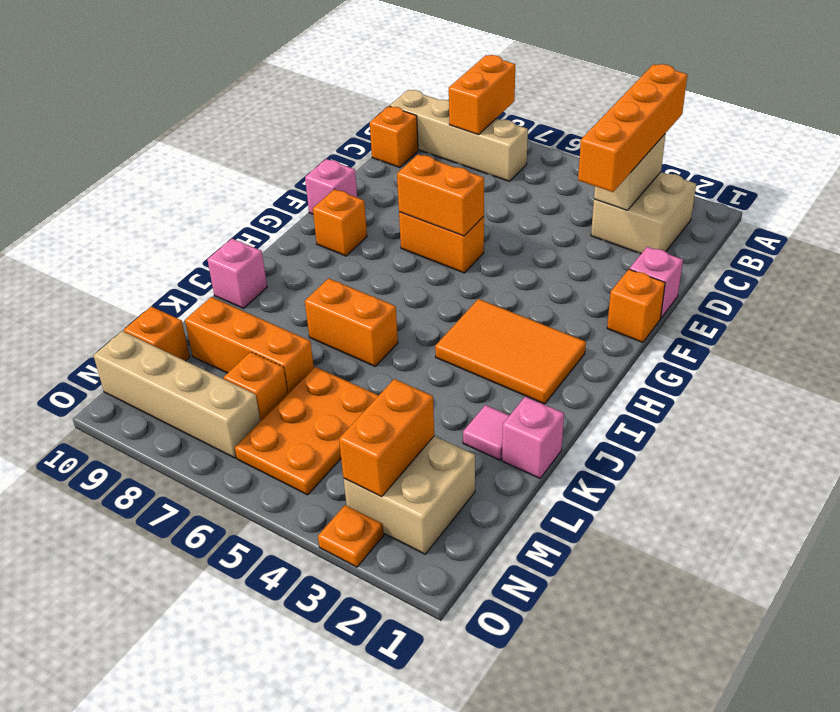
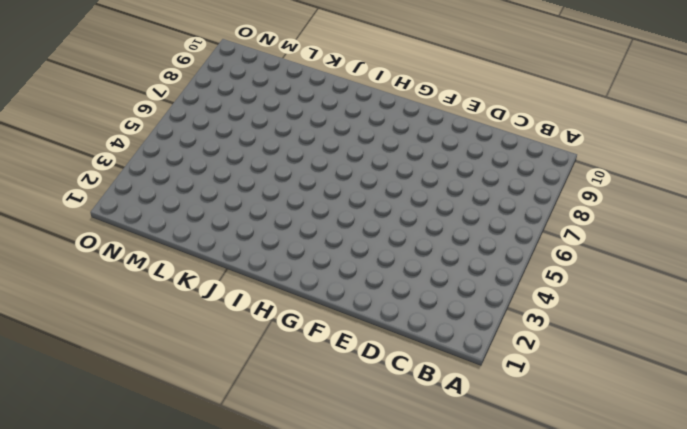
none -> tan brick B2:C3 level 1
none -> tan brick B7:B10 level 1
none -> orange brick C10 level 1

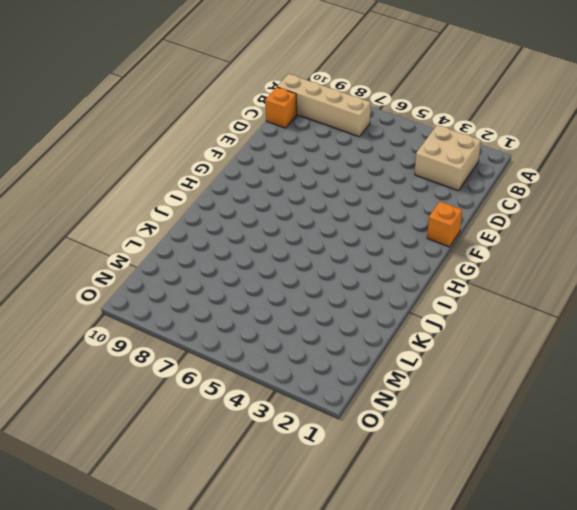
none -> pink brick E1 level 1
none -> orange brick F6:F7 level 1
none -> pink brick F10 level 1

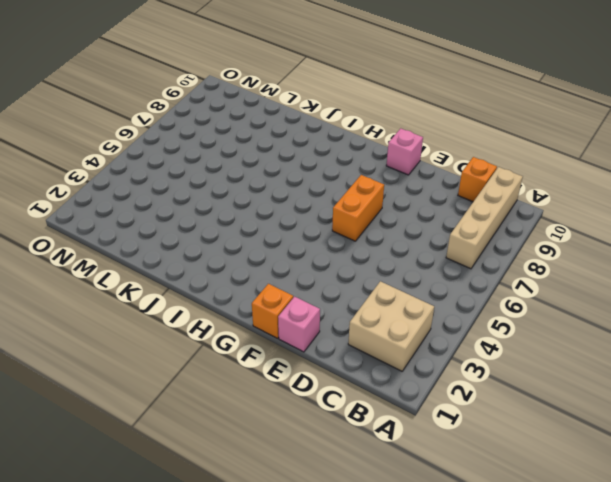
none -> orange brick G9 level 1
none -> orange tile H2:I4 level 1
none -> orange brick J6:J7 level 1

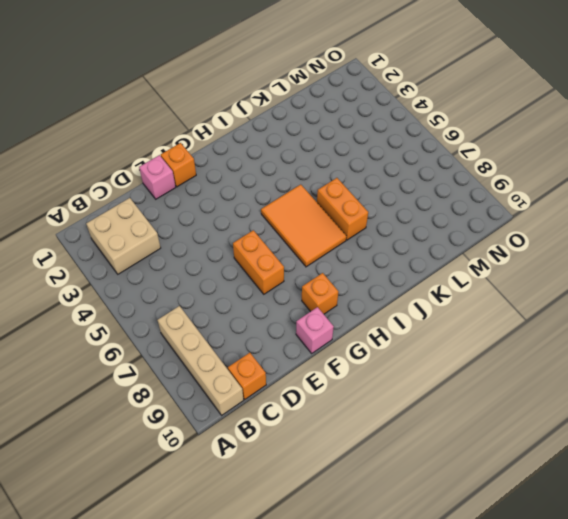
orange tile H5:I7 level 1 -> orange tile H2:I4 level 1
none -> pink brick J10 level 1
none -> pink brick K1 level 1
none -> pink tile K2 level 1

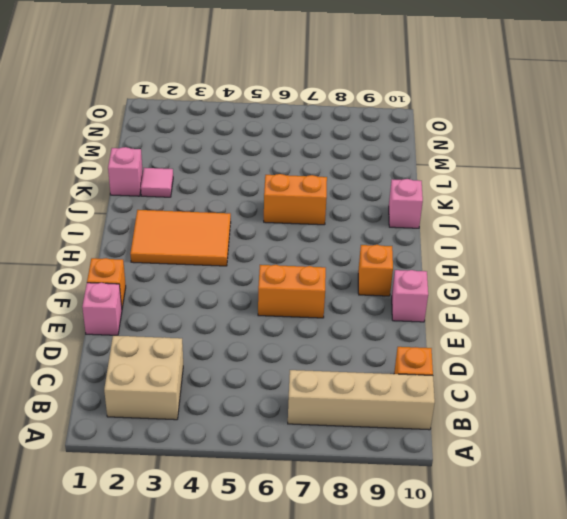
none -> orange plate L5:N6 level 1
none -> orange brick L7:L9 level 1
none -> tan brick M2:N3 level 1

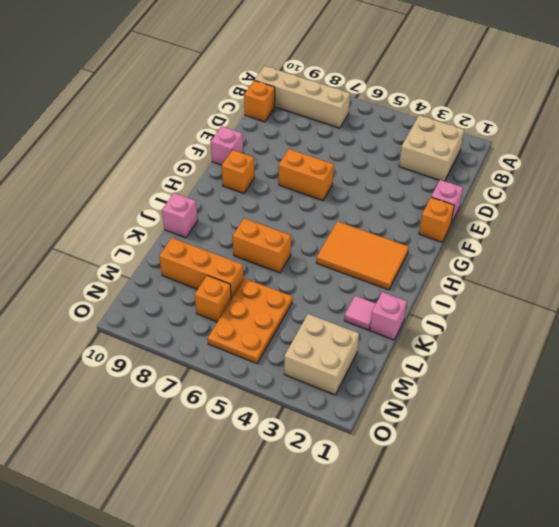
none -> orange brick M10 level 1
none -> tan brick N7:N10 level 1
none -> orange plate O3 level 1

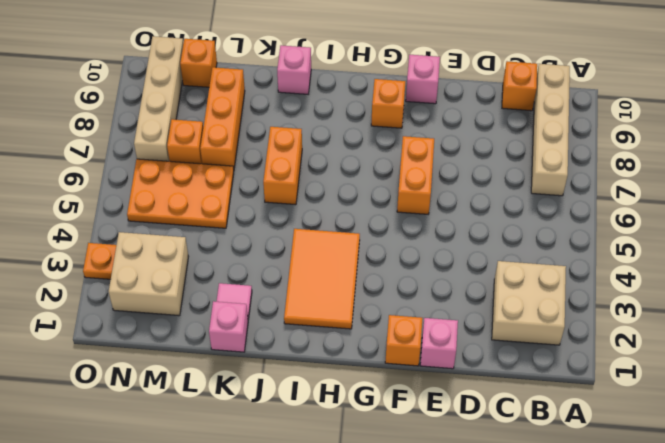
none -> orange brick A8:B8 level 2
none -> tan brick B3:C3 level 2
none -> orange brick F6:F7 level 2

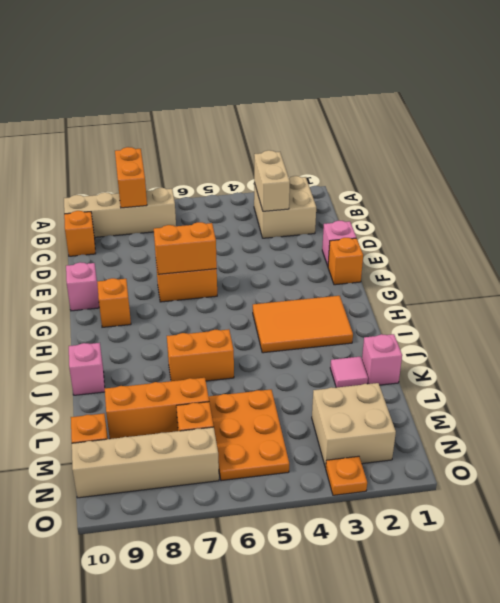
none -> orange brick M3:N3 level 2
none -> orange brick A3:D3 level 3

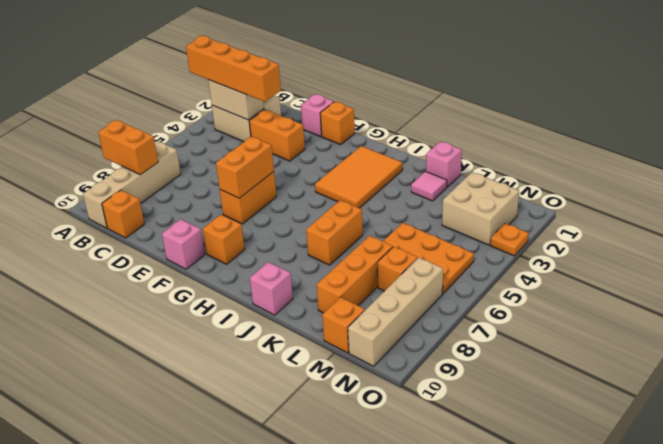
orange brick D3:E3 level 1 -> orange brick M3:N3 level 2

